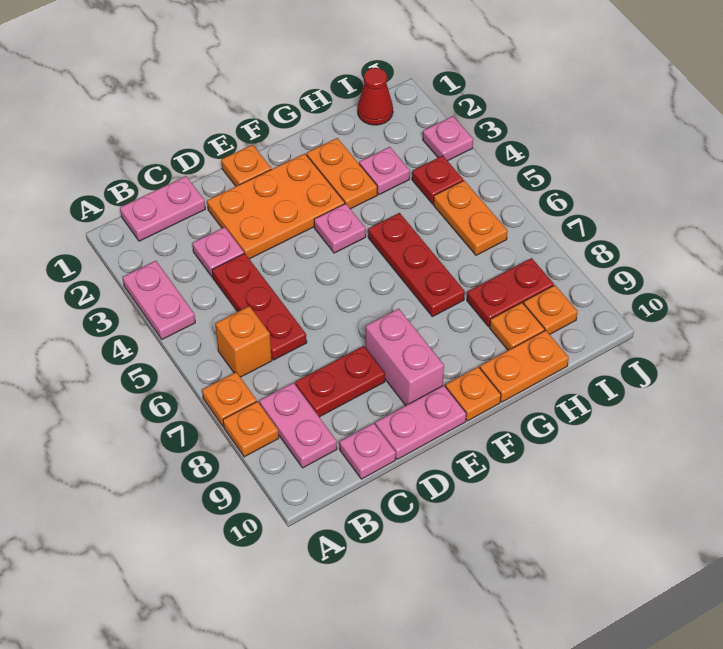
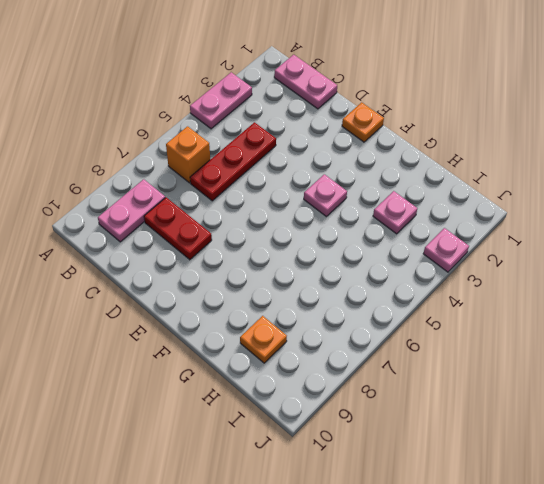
none -> orange plate A7 level 1
none -> orange plate A8 level 1
none -> pink plate C3 level 1

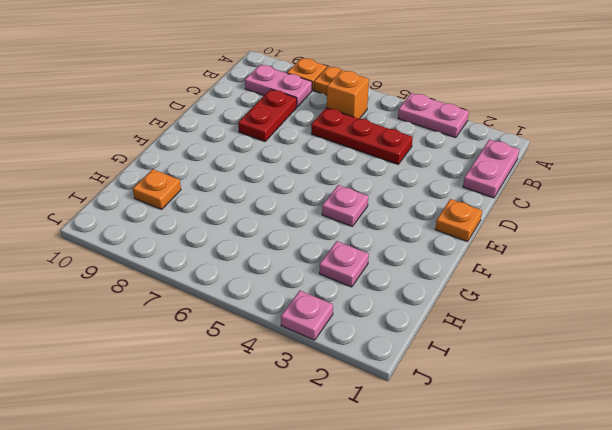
none -> pink plate C3 level 1
none -> pink plate C10 level 1
none -> orange plate D2:F3 level 1

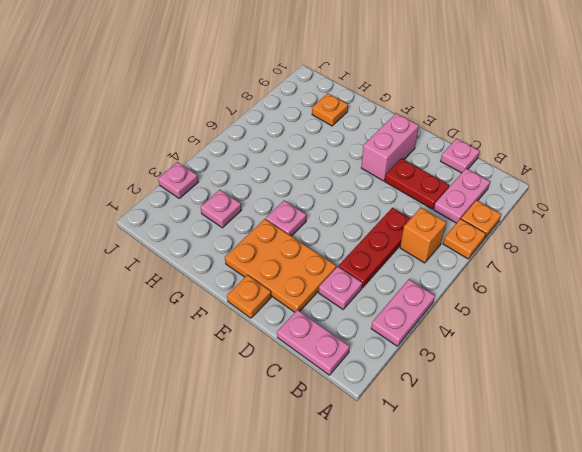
none -> pink plate D10:E10 level 1
none -> orange plate F10 level 1
none -> orange plate G2:G3 level 1

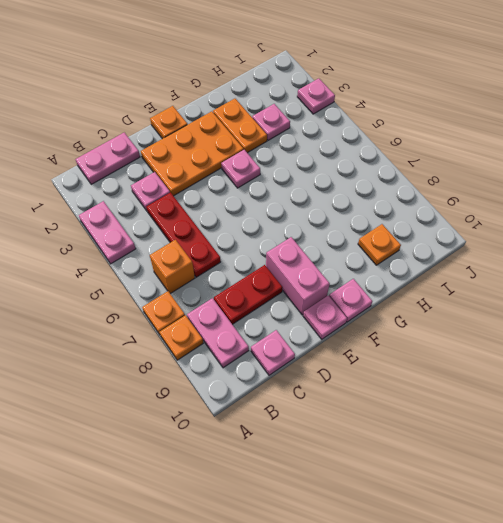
pink plate E10 level 1 -> pink plate D10:E10 level 1
pink plate F10 level 1 -> orange plate F10 level 1
none -> red plate G5:G7 level 1
none -> orange plate G10:H10 level 1
none -> red plate H8:I8 level 1

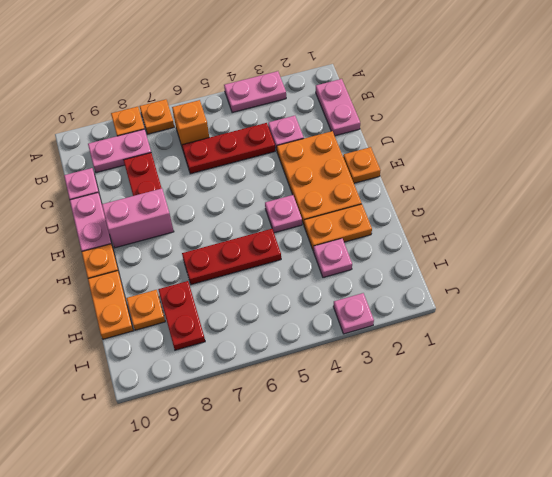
none -> red cone I1 level 1
none -> red plate I4 level 1
none -> orange plate I5:I6 level 1

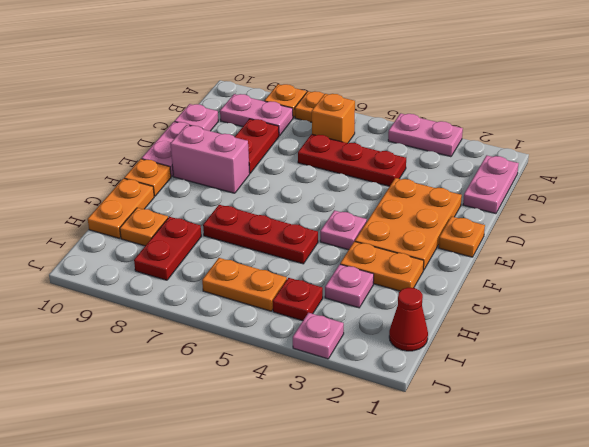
none -> pink plate C3 level 1
none -> orange plate I9 level 1

